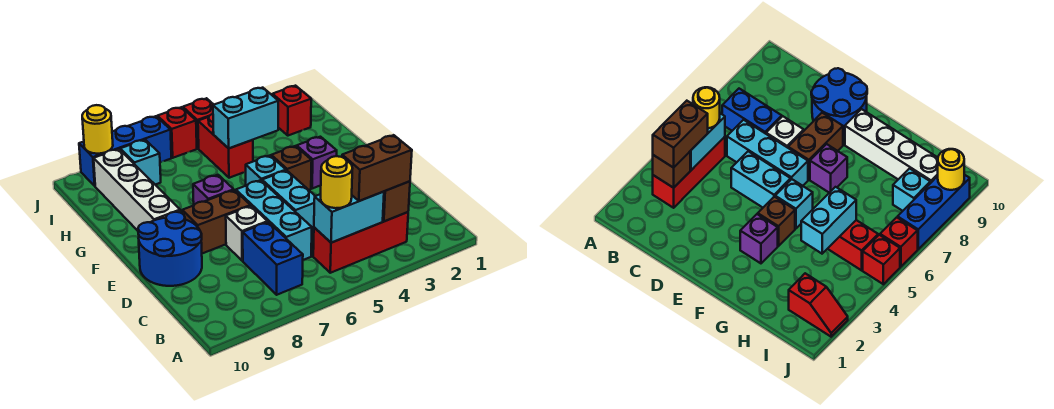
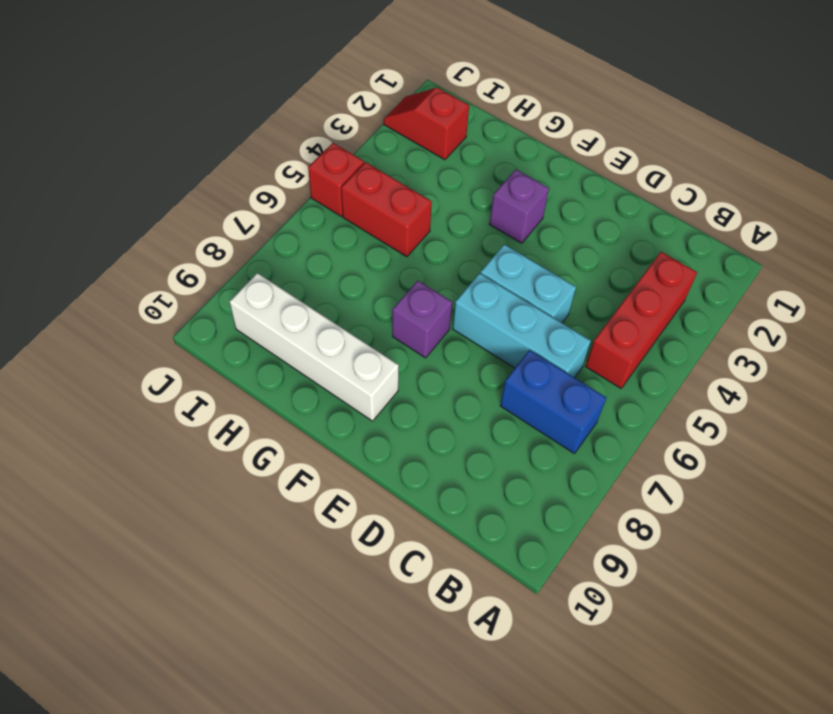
none -> white brick D7 level 1
none -> blue round brick D9:E10 level 1
none -> brown brick E7:E8 level 1

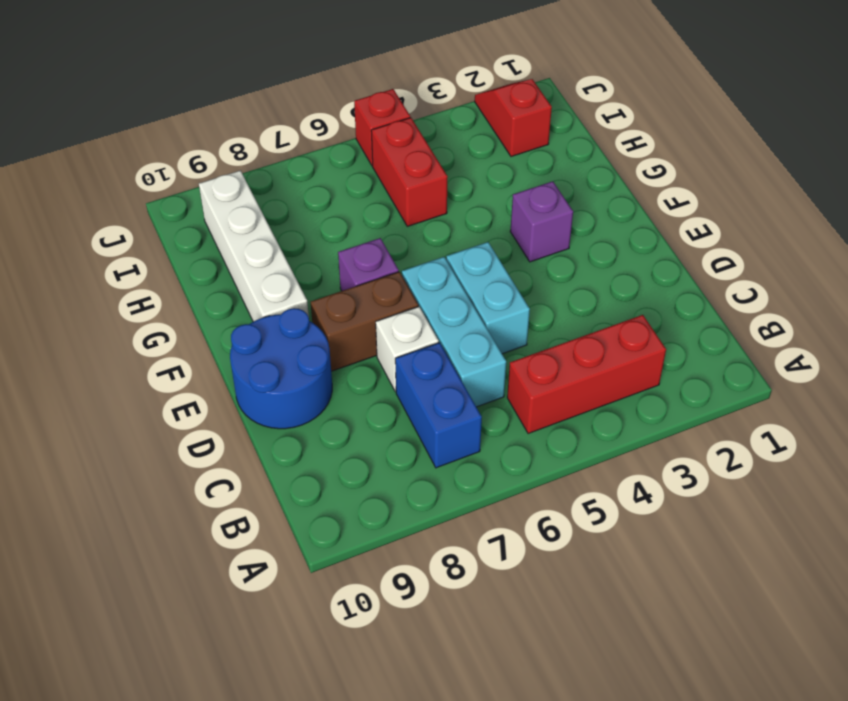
none -> brown brick F4 level 1
none -> cyan brick F5 level 1
none -> cyan brick I8 level 1

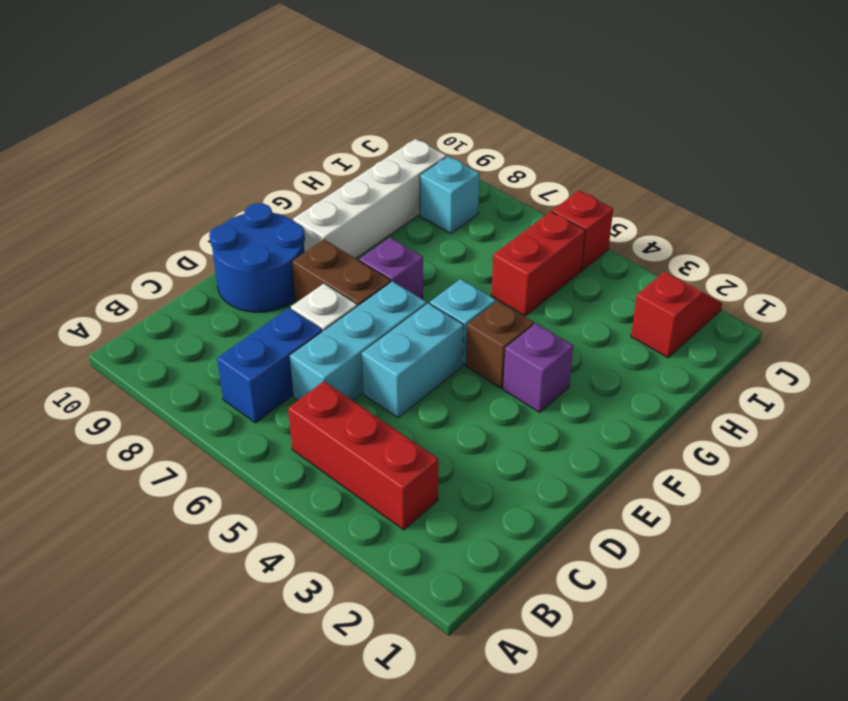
none -> red brick J6 level 1
none -> blue brick J7:J9 level 1
none -> brown brick B3 level 2

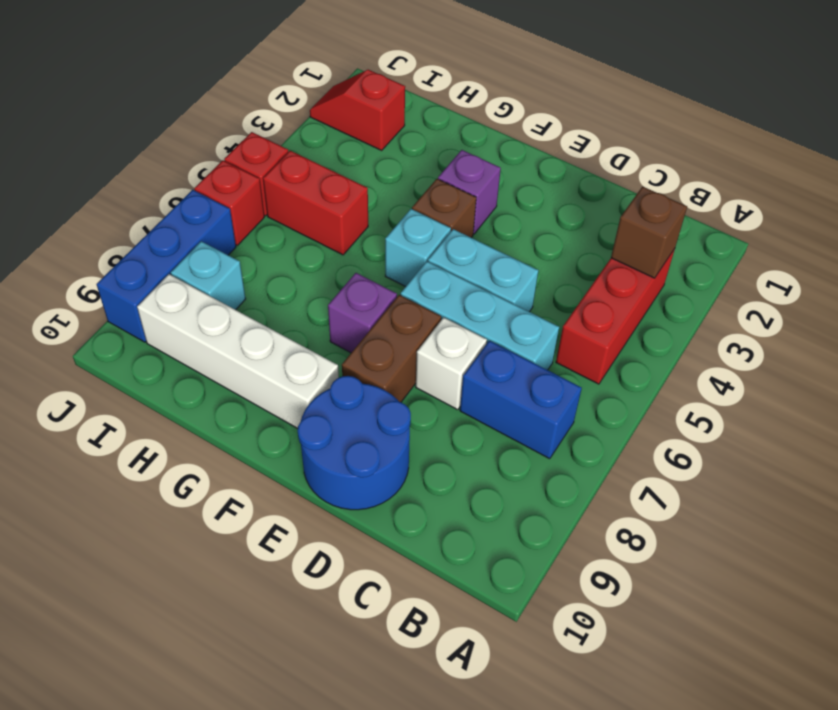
none -> cyan brick B4:B5 level 2
none -> cyan brick H4:H5 level 2
none -> yellow round brick J9 level 2

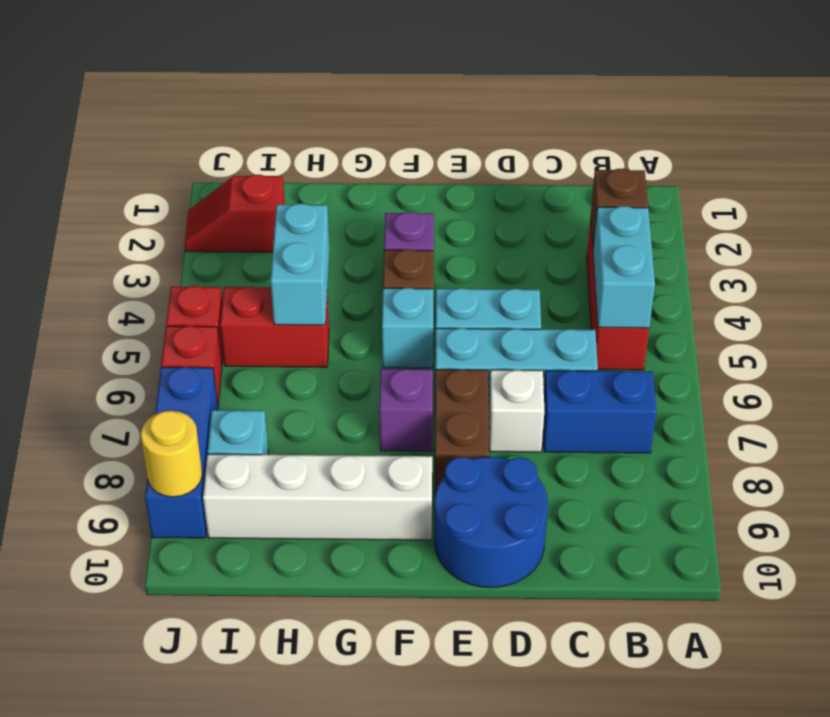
none -> brown brick B3:B4 level 3
none -> yellow round brick B5 level 3

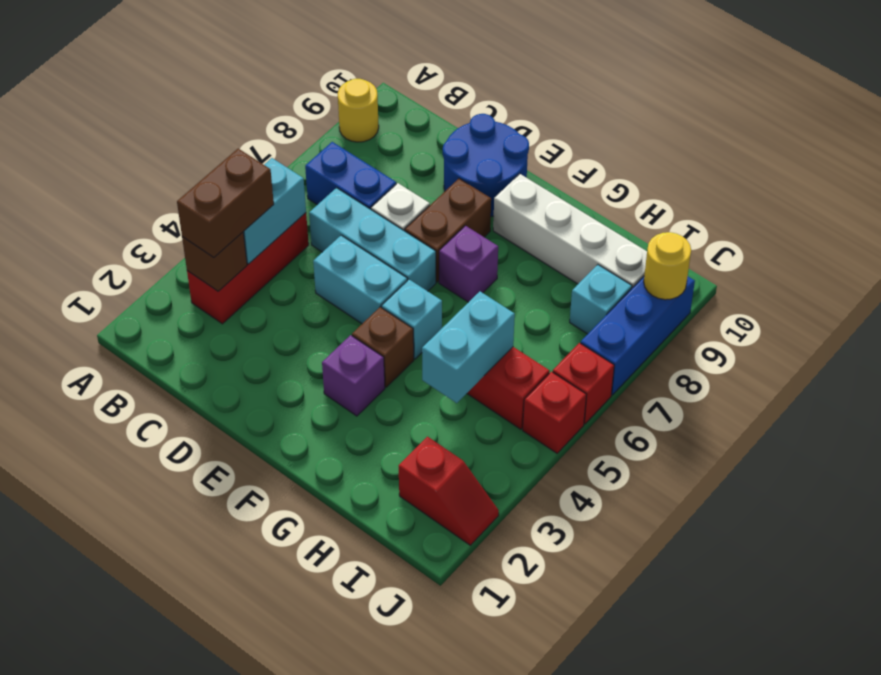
yellow round brick A9 level 1 -> yellow round brick B5 level 3

